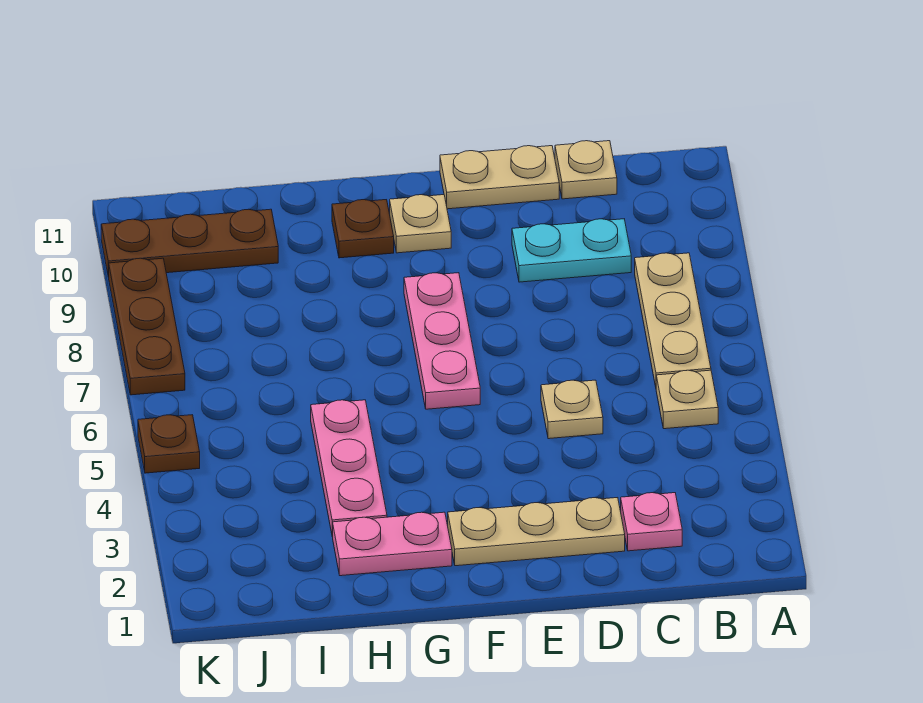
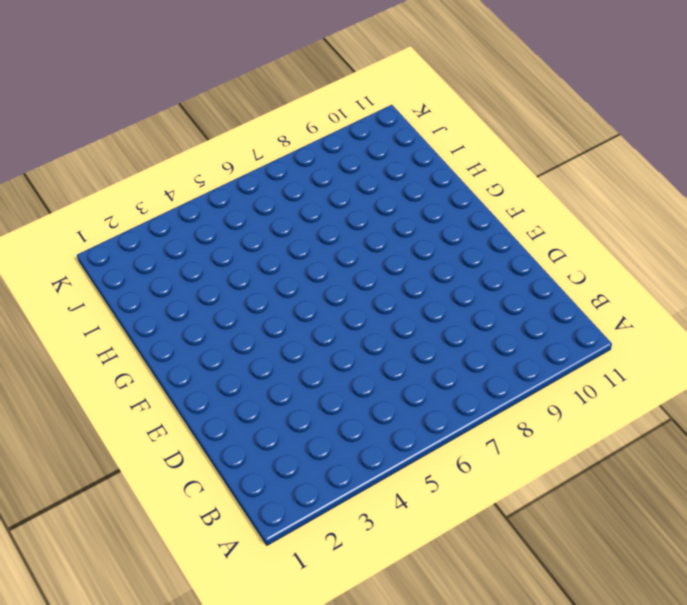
none -> tan plate B5 level 1
none -> tan plate B6:B8 level 1
none -> pink plate C2 level 1

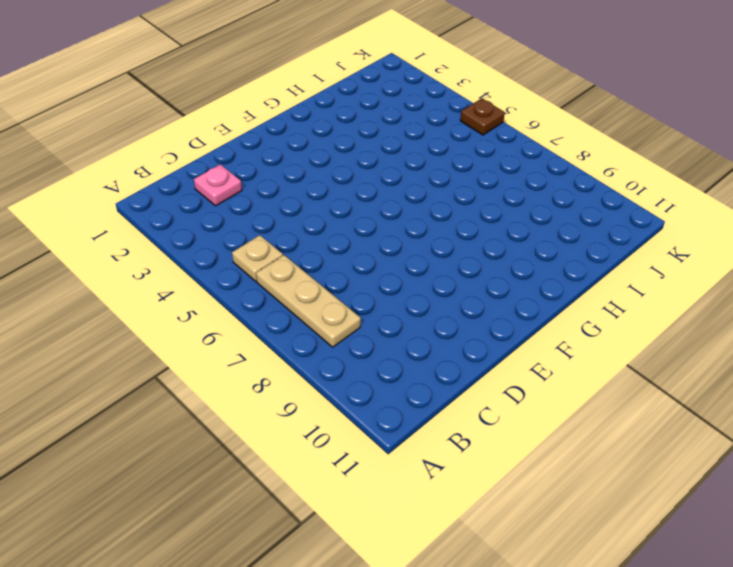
none -> cyan plate C9:D9 level 1
none -> tan plate C11 level 1
none -> tan plate D2:F2 level 1

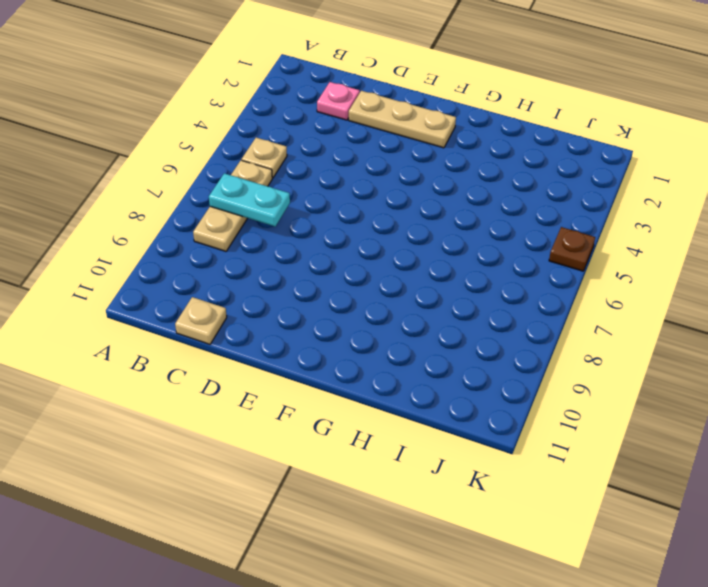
cyan plate B7:C7 level 2 -> cyan plate C9:D9 level 1
none -> tan plate D5 level 1
none -> tan plate D11:E11 level 1
none -> pink plate F6:F8 level 1

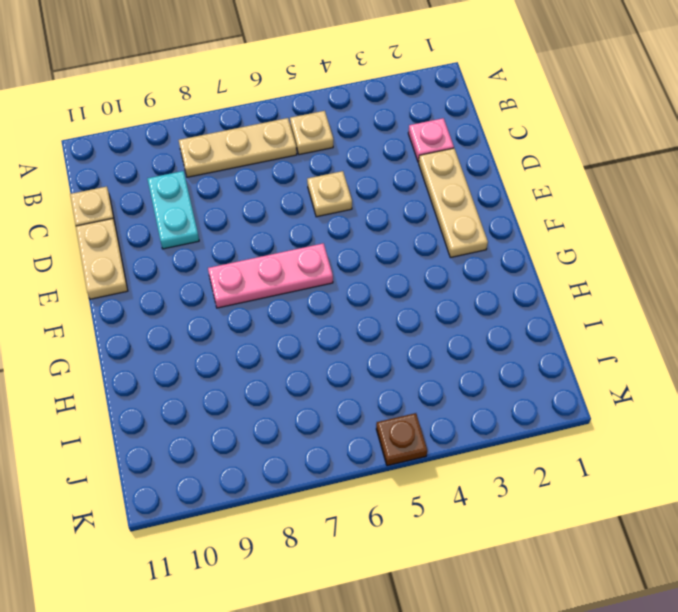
none -> tan plate F10 level 1
none -> pink plate G2:H2 level 1
none -> brown plate G10 level 1

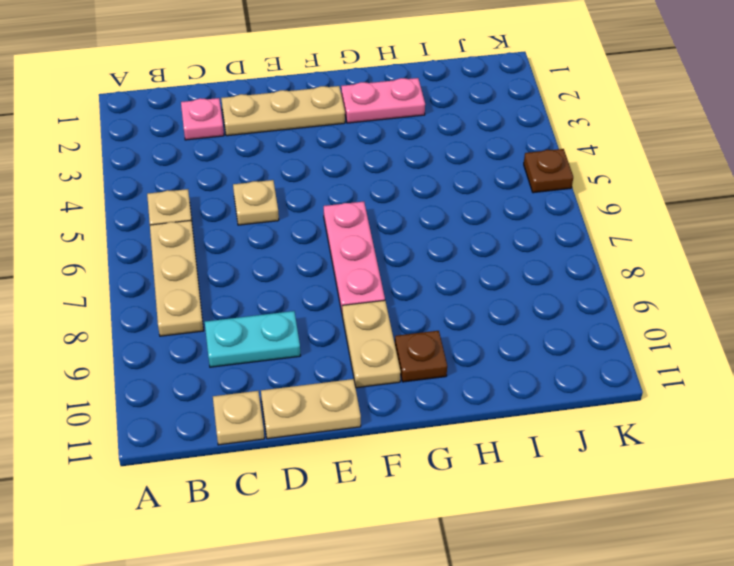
tan plate F9:F10 level 1 -> tan plate F10 level 1
none -> pink plate H3:H5 level 1
none -> brown plate I10:K10 level 1
none -> brown plate K7:K9 level 1

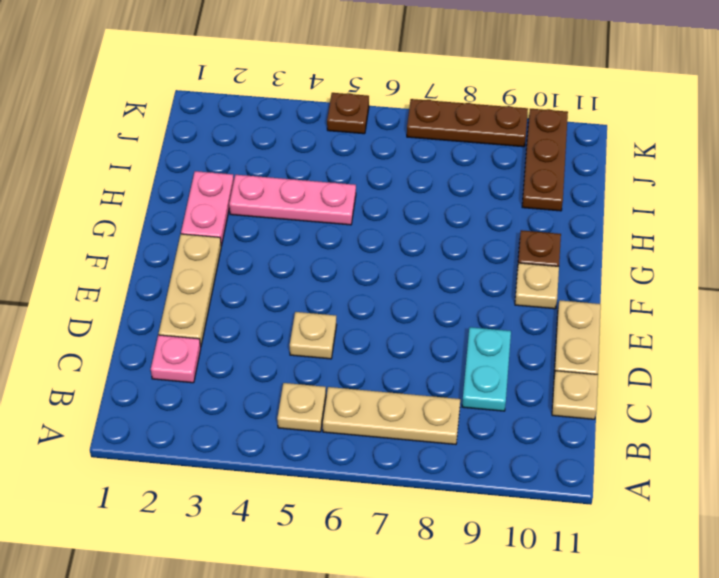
none -> pink plate F6:F8 level 1

